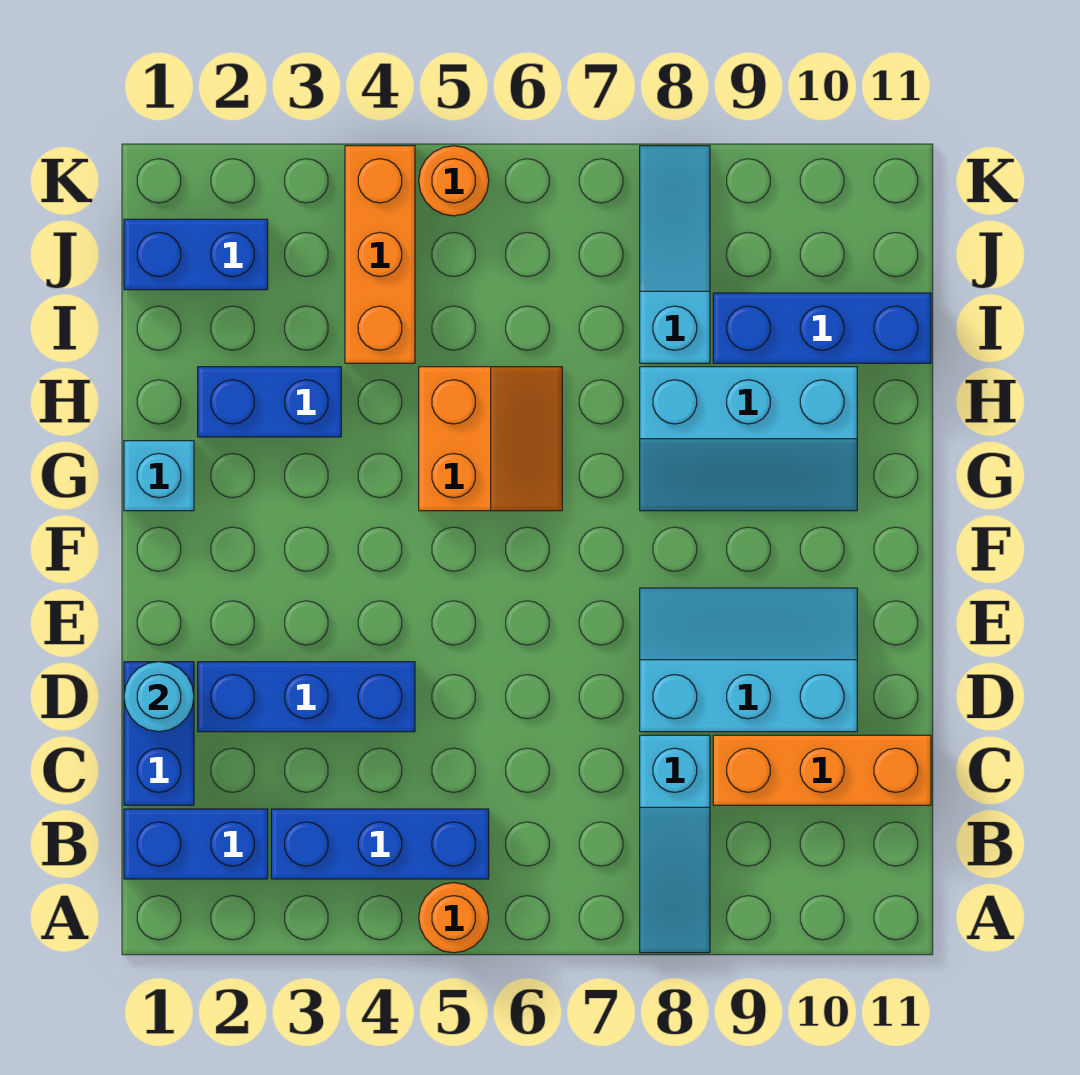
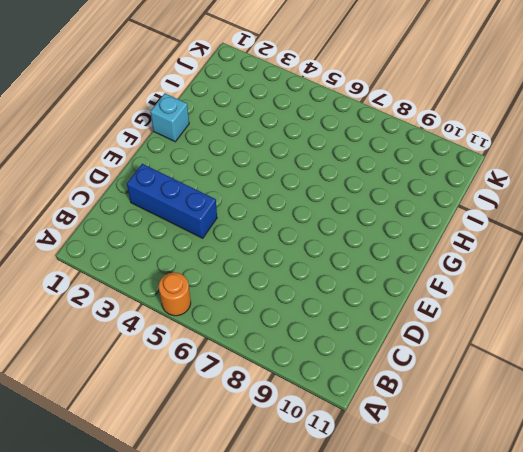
none -> cyan slope A8:C8 level 1 top C
none -> blue brick B1:B2 level 1
none -> blue brick B3:B5 level 1

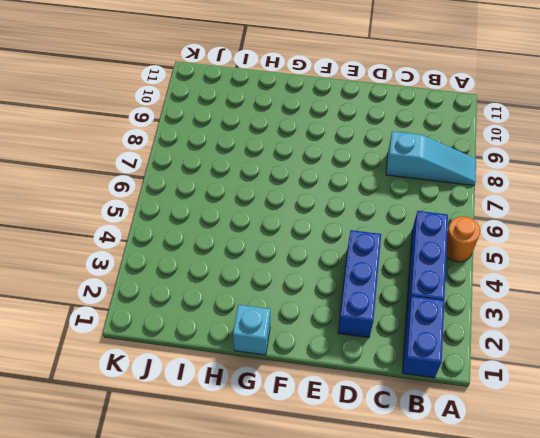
none -> blue brick C1:D1 level 1
none -> orange brick C9:C11 level 1
none -> cyan slope D8:E10 level 1 top D

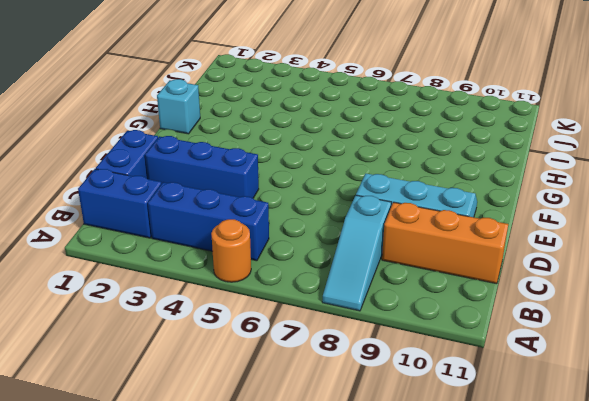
none -> orange slope G5:H6 level 1 top 5
none -> cyan slope G8:H10 level 1 top H
none -> blue brick H2:H3 level 1

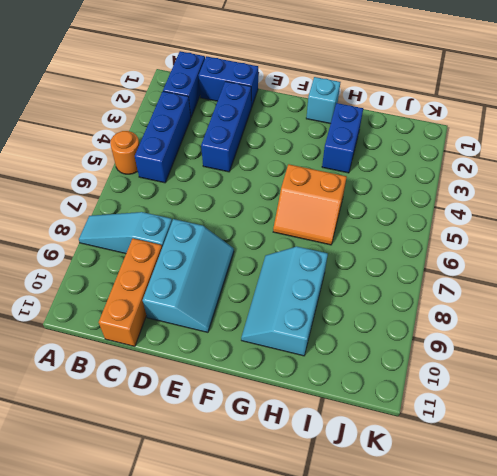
none -> orange brick I4:K4 level 1
none -> cyan slope I8:K8 level 1 top I
none -> blue brick I9:I11 level 1

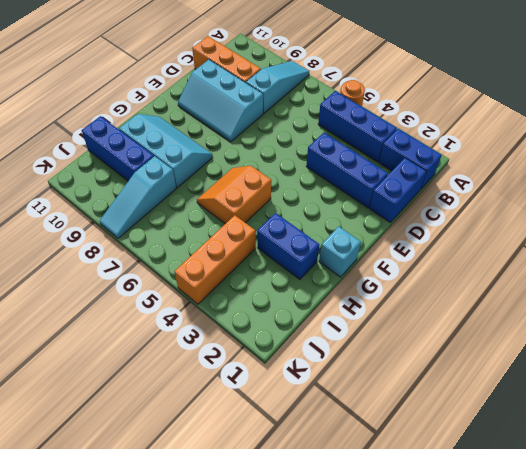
none -> blue brick J1:J2 level 1
none -> orange round brick K5 level 1
none -> cyan round brick D1 level 2

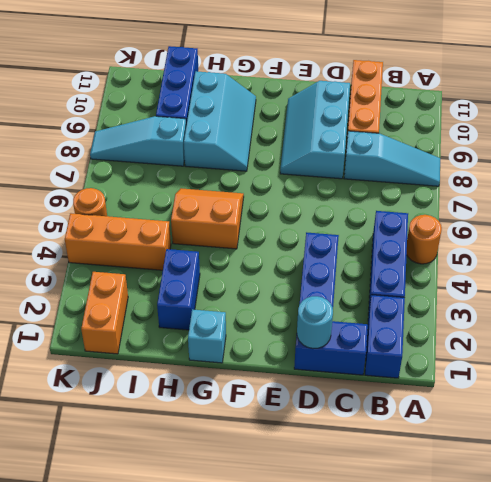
orange brick J1:J2 level 1 -> blue brick J1:J2 level 1

